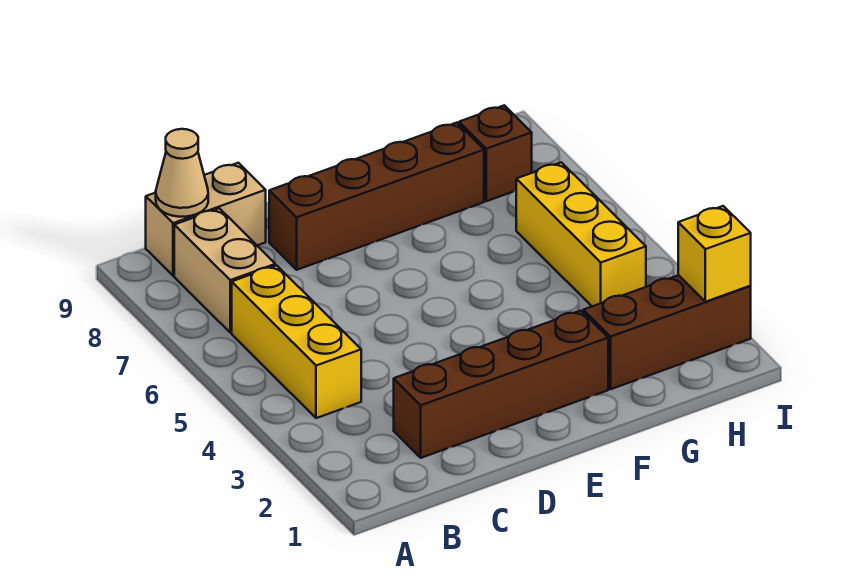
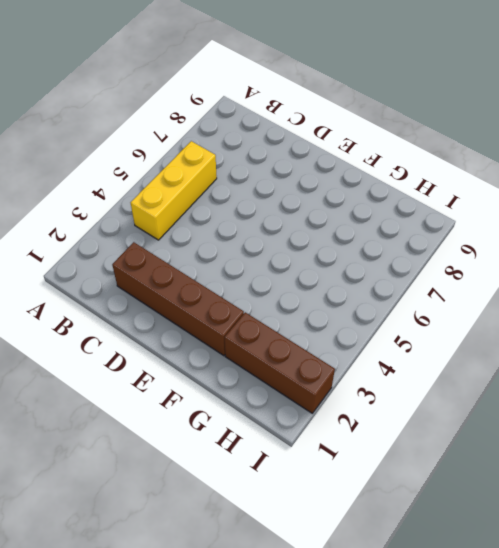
none -> tan brick B7:B8 level 1
none -> tan brick B9:C9 level 1

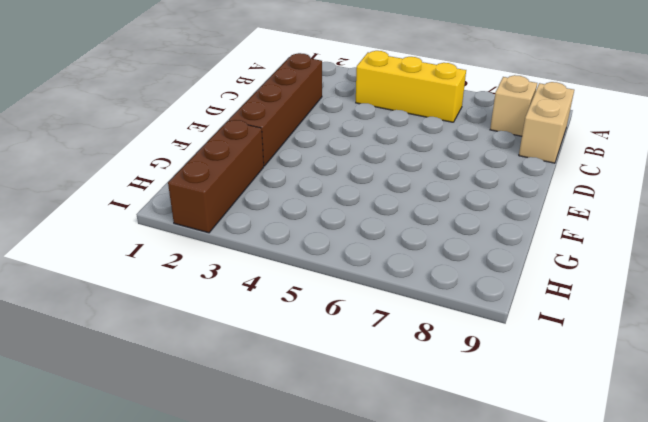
tan brick B8 level 1 -> tan brick B7:B8 level 1
none -> brown brick D8:G8 level 1
none -> yellow brick H4:H6 level 1

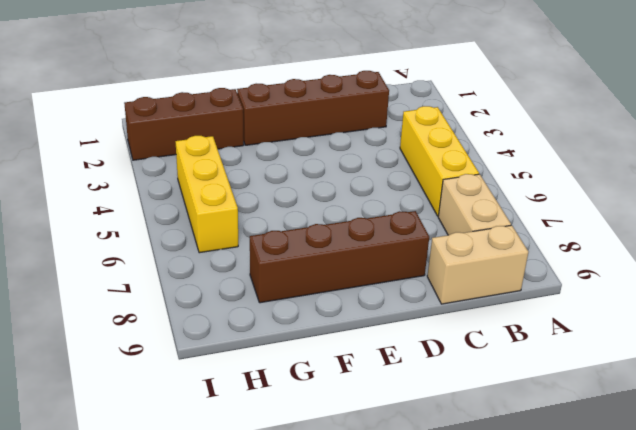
none -> brown brick H8 level 1
none -> tan cone B9 level 2

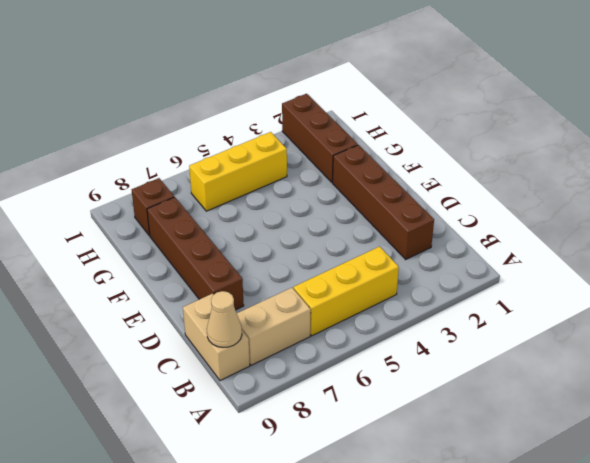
none -> yellow brick I2 level 2

